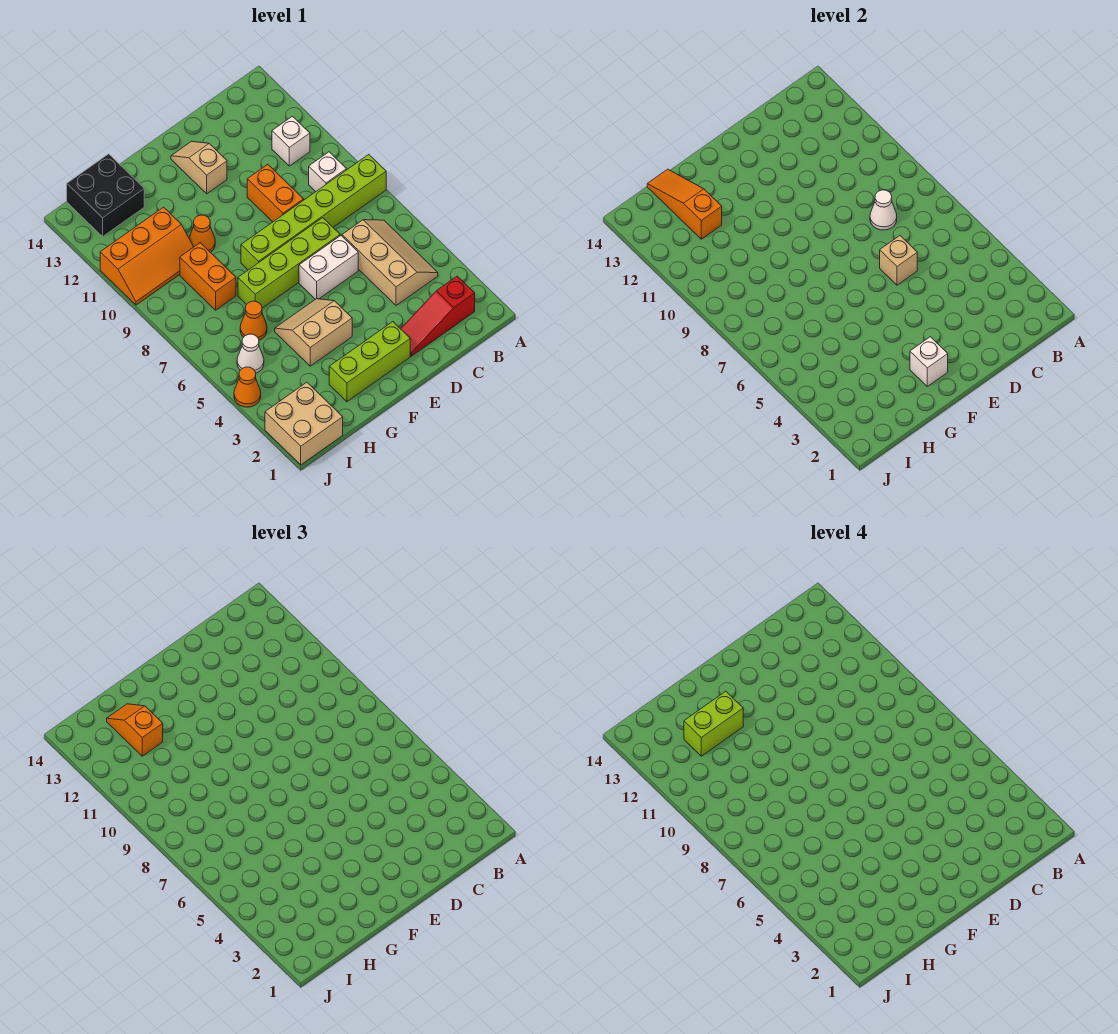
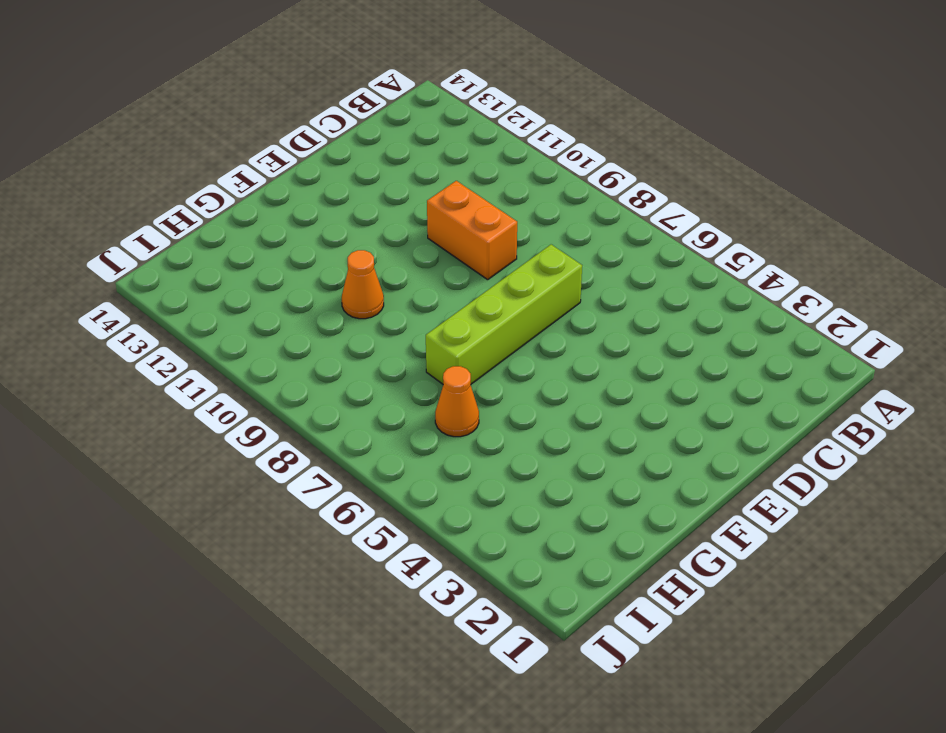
none -> lime brick A8:F8 level 1
none -> red slope B2:D2 level 1 top B
none -> tan slope B4:C6 level 1 top C

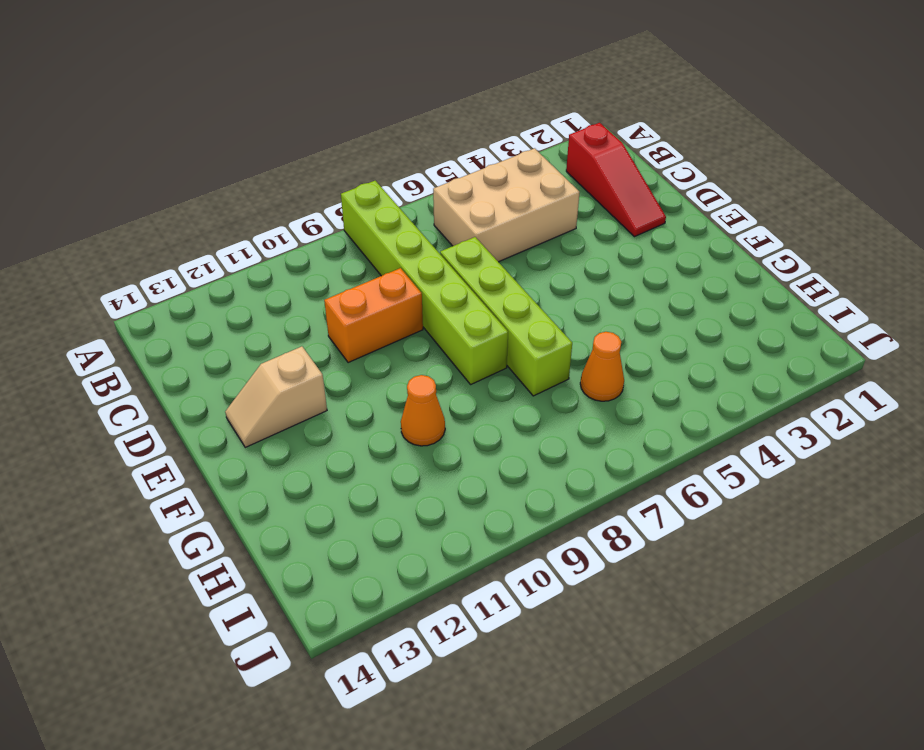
tan brick B4:C6 level 1 -> tan slope B4:C6 level 1 top C
none -> white brick B9 level 1
none -> white brick B11 level 1
none -> white brick D6:E6 level 1

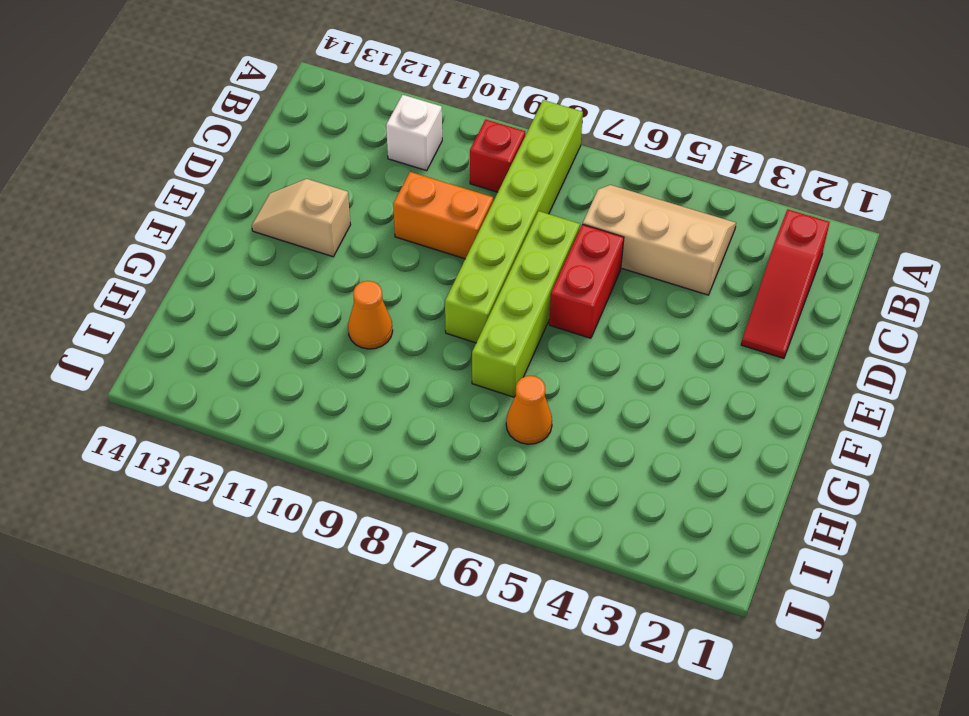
red brick B9 level 1 -> white brick B9 level 1
red brick D6:E6 level 1 -> white brick D6:E6 level 1
none -> lime brick E2:G2 level 1
none -> tan slope F4:G5 level 1 top 4
none -> orange brick H8:H9 level 1

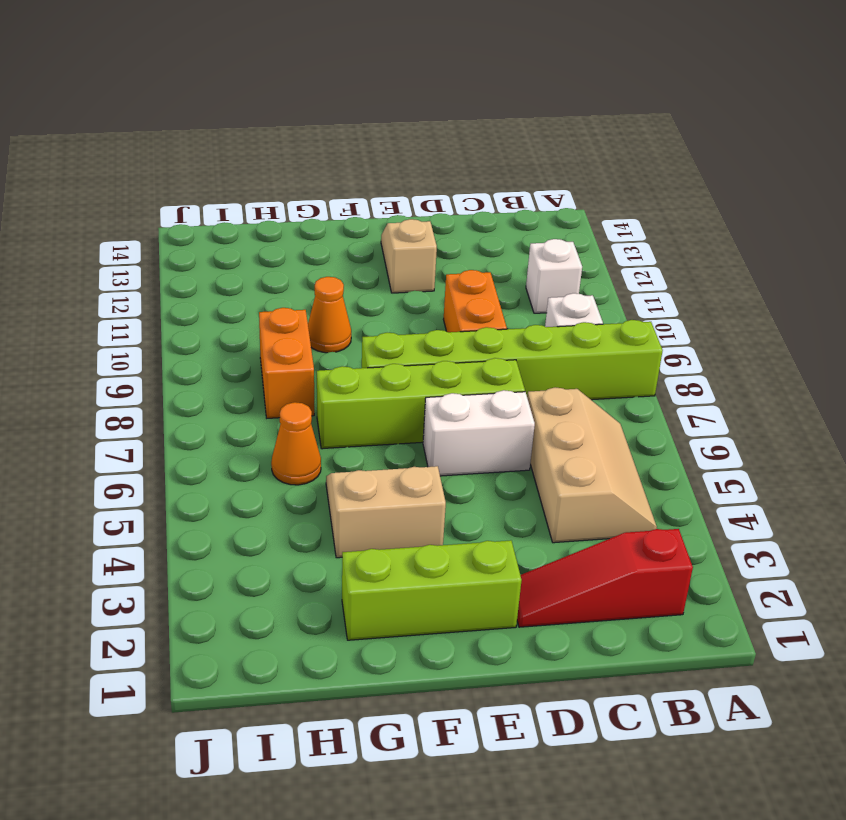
none -> orange slope H10:J11 level 1 top 11
none -> black brick H13:I14 level 1
none -> tan brick I1:J2 level 1

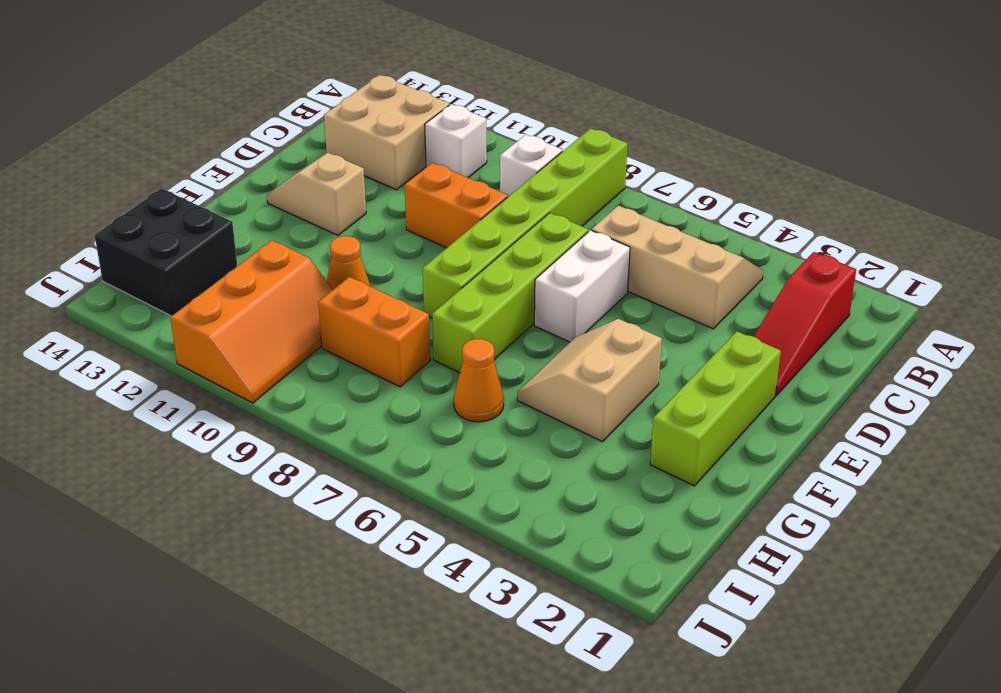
tan brick B12:C13 level 1 -> tan brick I1:J2 level 1
none -> white cone I5 level 1
none -> orange cone J4 level 1
none -> white cone C8 level 2

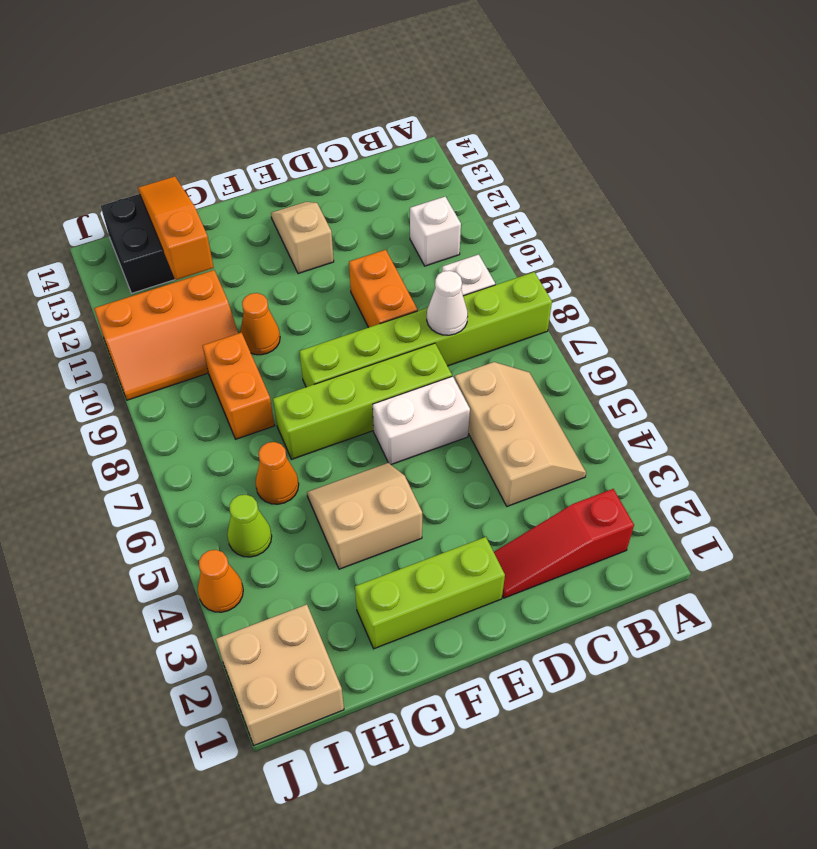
lime cone I5 level 1 -> white cone I5 level 1
none -> tan brick D6 level 2
none -> white brick F2 level 2
none -> orange slope H12:H13 level 3 top 12

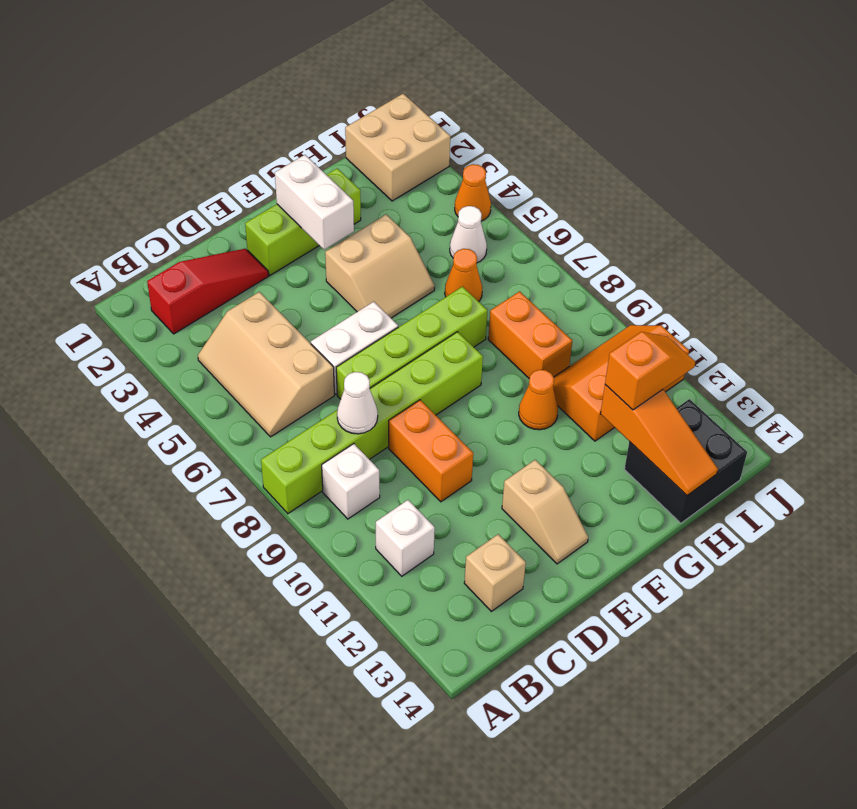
tan brick C13 level 1 -> tan brick D6 level 2
white brick F2:F3 level 2 -> white brick F2 level 2
orange slope H12:I12 level 3 top H -> orange slope H12:H13 level 3 top 12
none -> lime brick G12:H12 level 4

